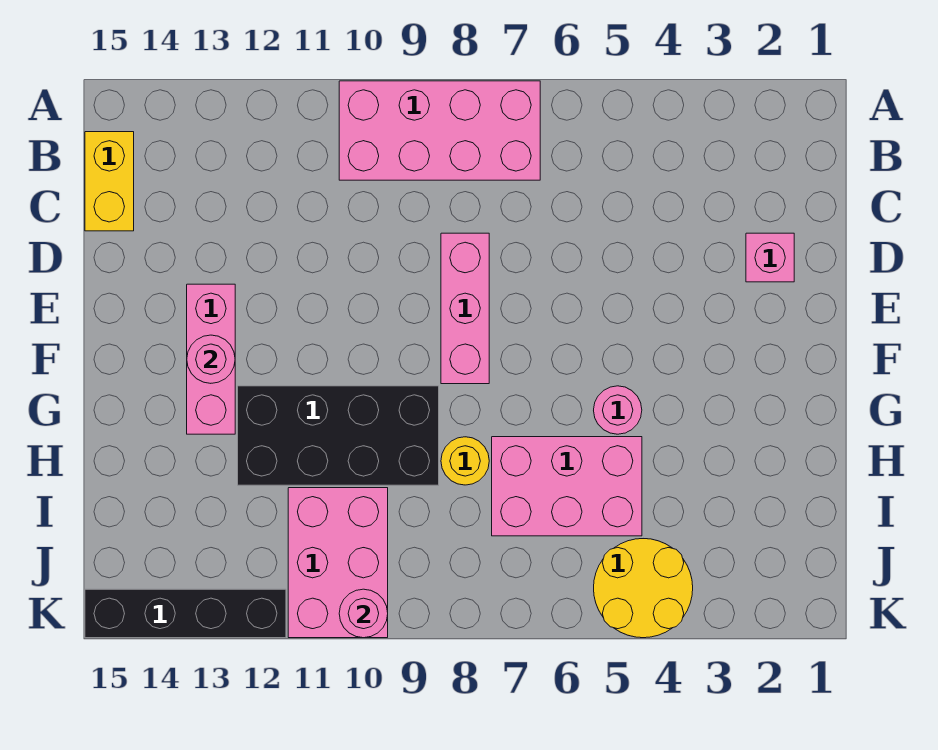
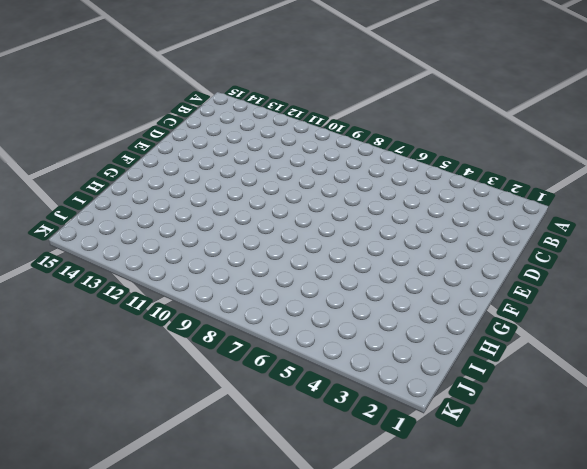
none -> pink brick A7:B10 level 1
none -> yellow brick B15:C15 level 1
none -> pink brick D2 level 1

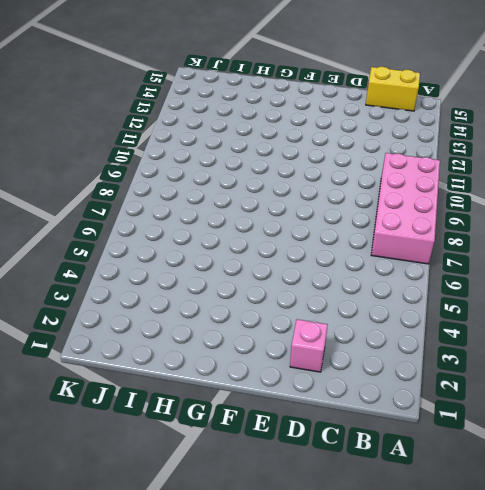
none -> pink brick D8:F8 level 1
none -> pink brick E13:G13 level 1
none -> pink round brick G5 level 1

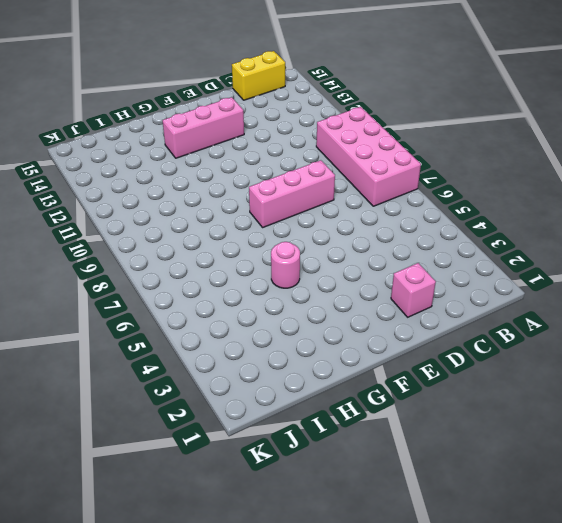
none -> black brick G9:H12 level 1
none -> pink brick H5:I7 level 1
none -> yellow round brick H8 level 1

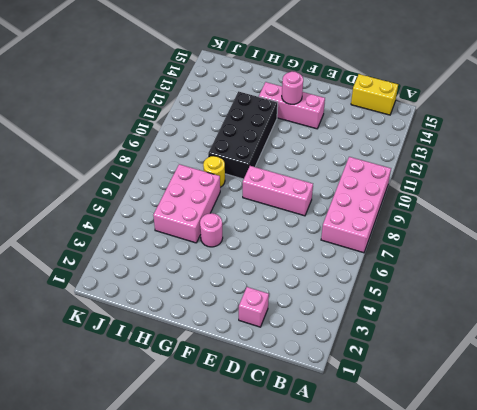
none -> pink brick I10:K11 level 1
none -> yellow round brick J4:K5 level 1
none -> black brick K12:K15 level 1

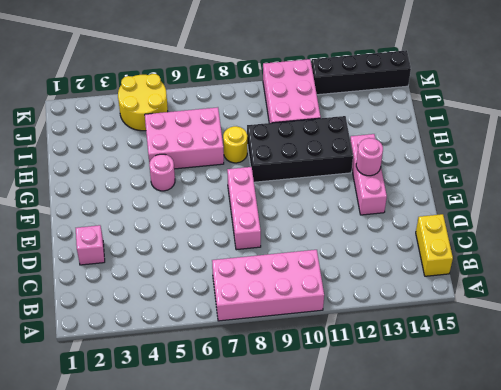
none -> pink round brick K10 level 2

